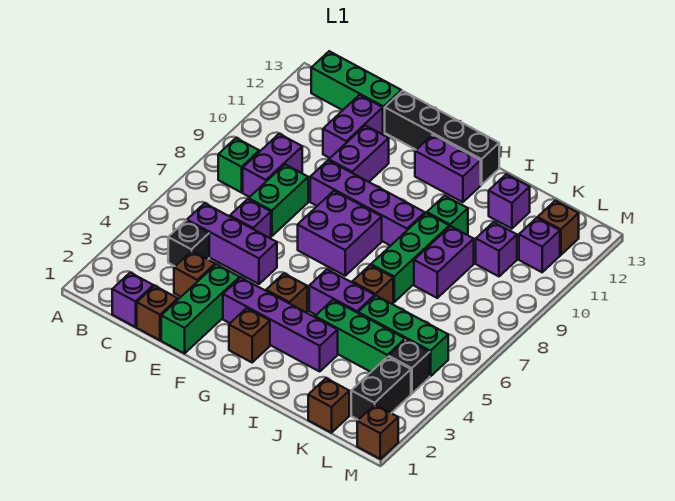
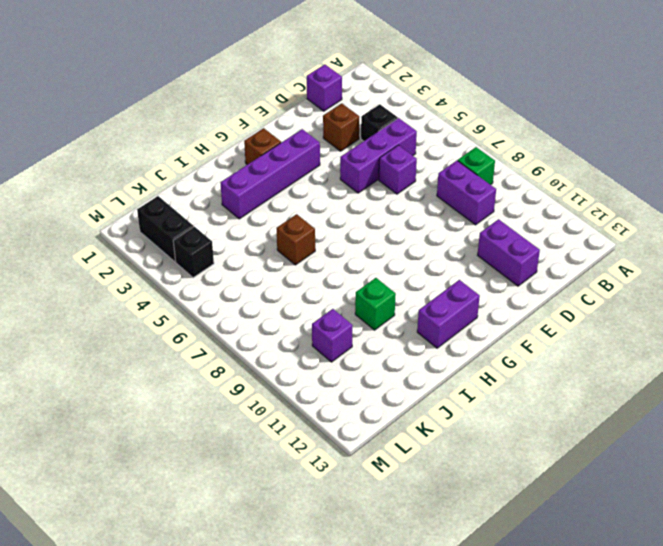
none -> green brick B13:D13 level 1
none -> brown brick D1 level 1
none -> green brick D7:D8 level 1
none -> green brick E1:E3 level 1

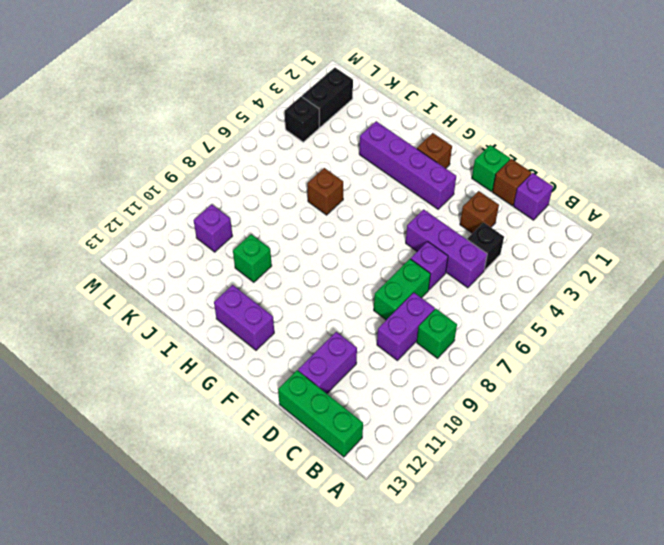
green brick E1 level 1 -> green brick E1:E3 level 1
none -> purple brick E9:H9 level 1
none -> purple brick E10:E11 level 1
none -> black brick E13:H13 level 1
none -> purple brick F7:G8 level 1

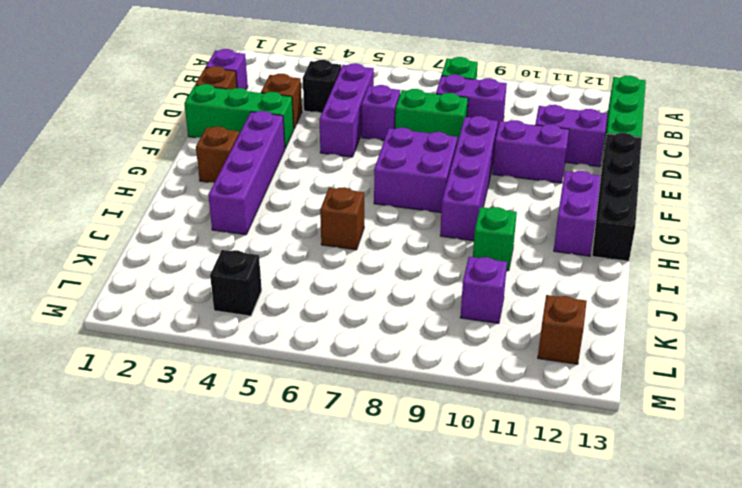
none -> brown brick G4 level 1
none -> purple brick H5:I5 level 1
none -> green brick I4:K4 level 1
none -> green brick I7:I9 level 1

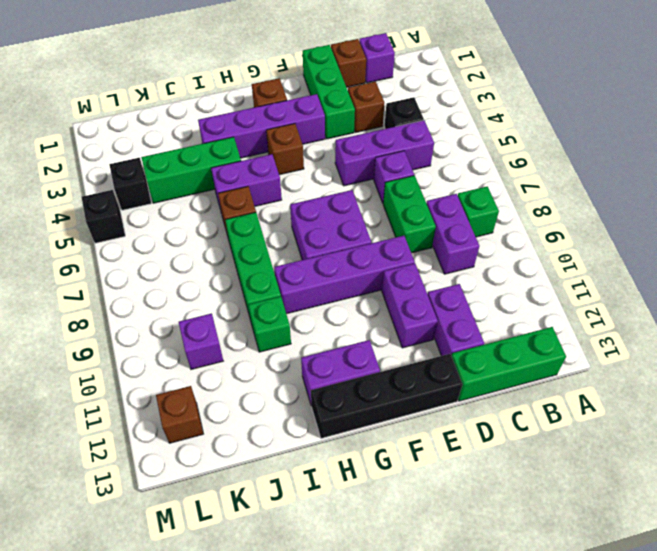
black brick M5 level 1 -> none
none -> green brick J5:L5 level 1
none -> purple brick J8:J9 level 1
none -> purple brick J12 level 1
none -> brown brick K1 level 1

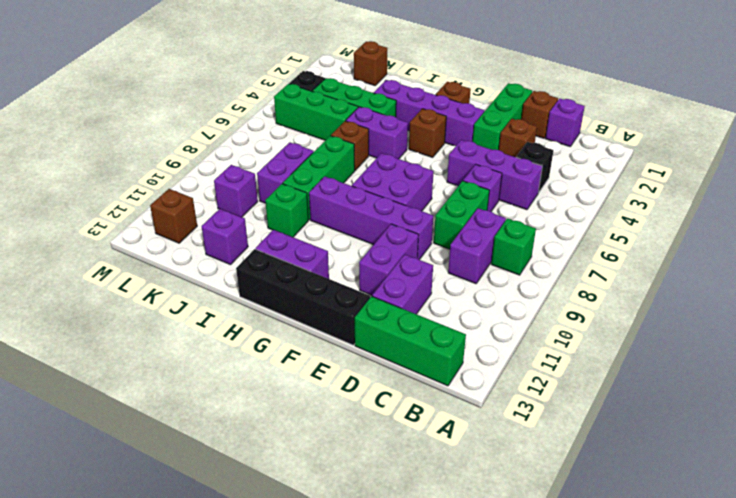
none -> black brick L2:L3 level 1
none -> purple brick L11 level 1
none -> brown brick M1 level 1

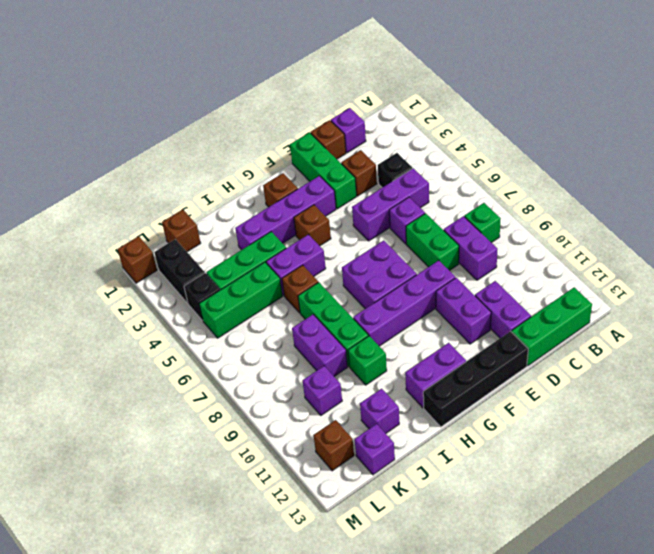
purple brick K13 level 1 -> purple brick L11 level 1

